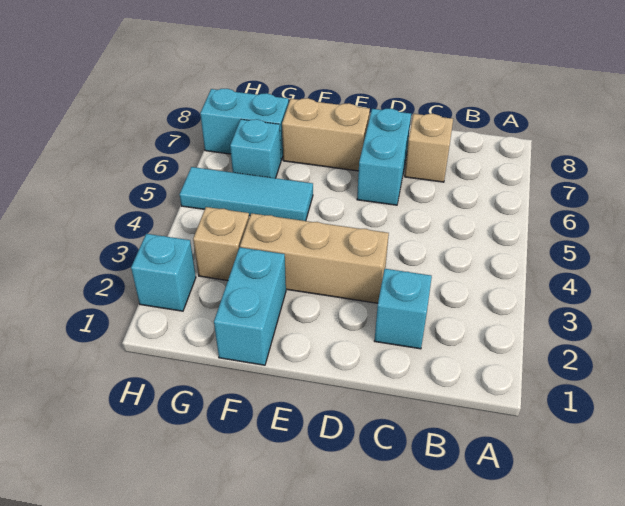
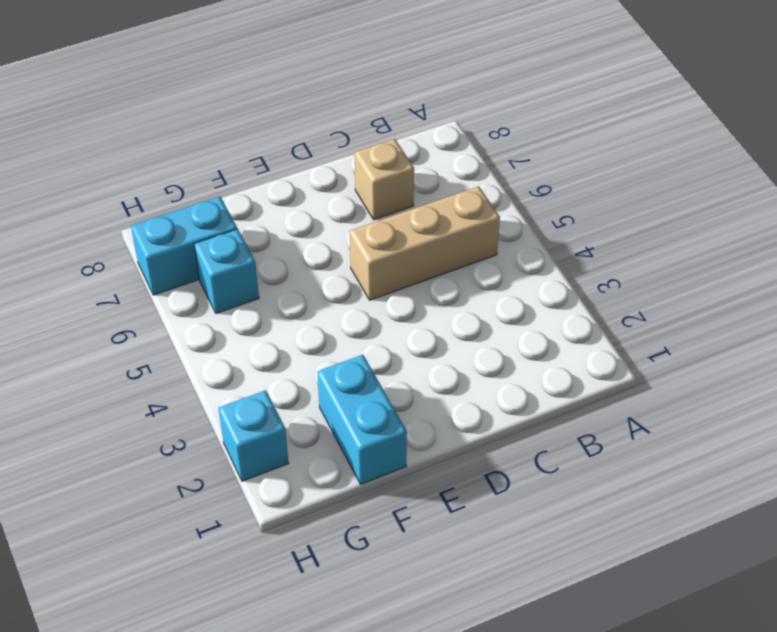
tan brick B5:D5 level 1 -> tan brick D3:F3 level 1
none -> cyan brick C2 level 1
none -> cyan brick D6:D7 level 1

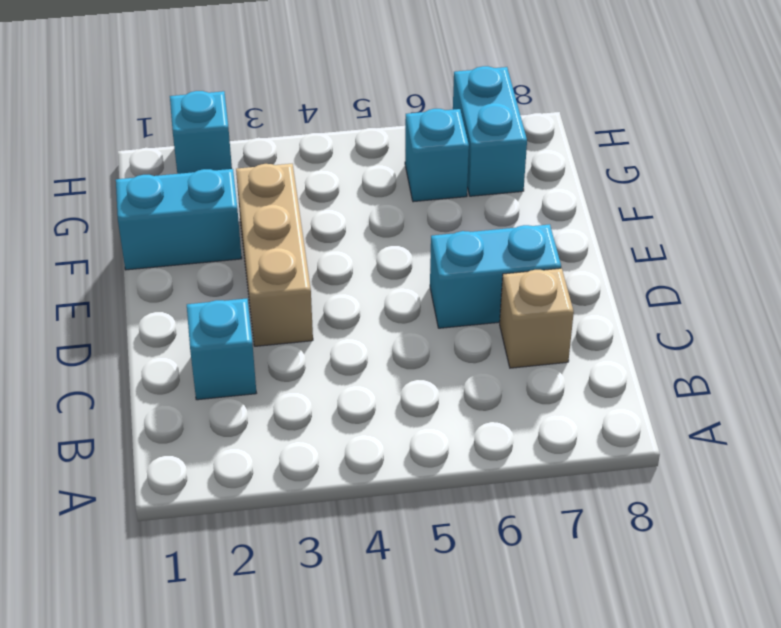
none -> tan brick E7:F7 level 1
none -> cyan tile F5:H5 level 1

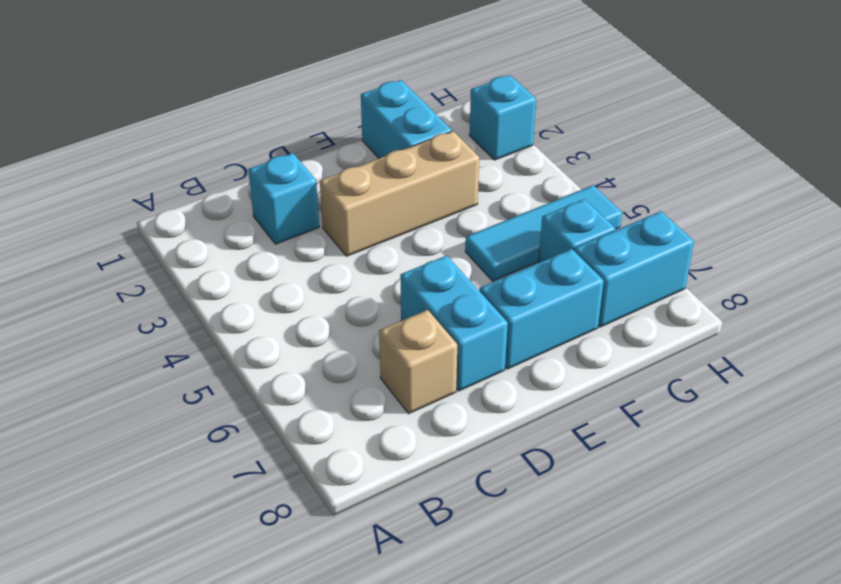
cyan brick E7:F7 level 1 -> tan brick E7:F7 level 1
none -> tan brick G3 level 1

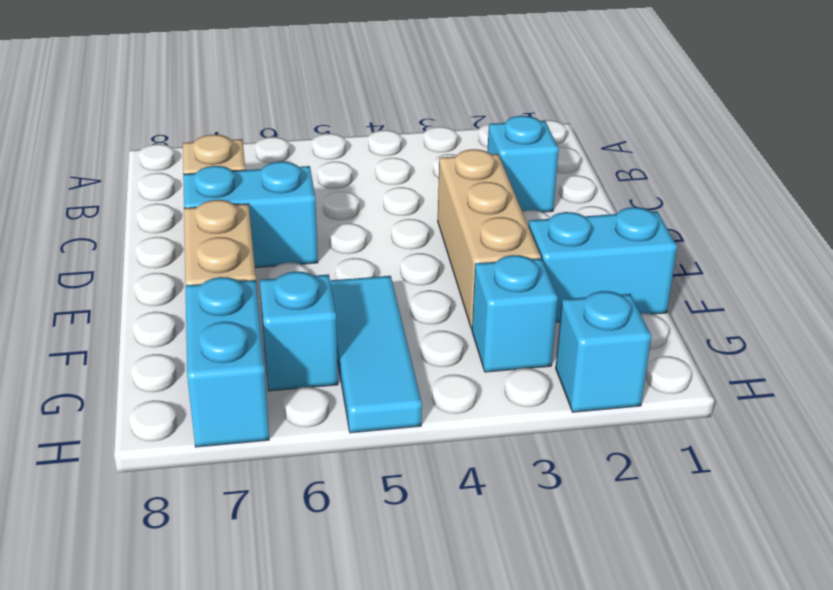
cyan brick G3 level 1 -> tan brick G3 level 1

